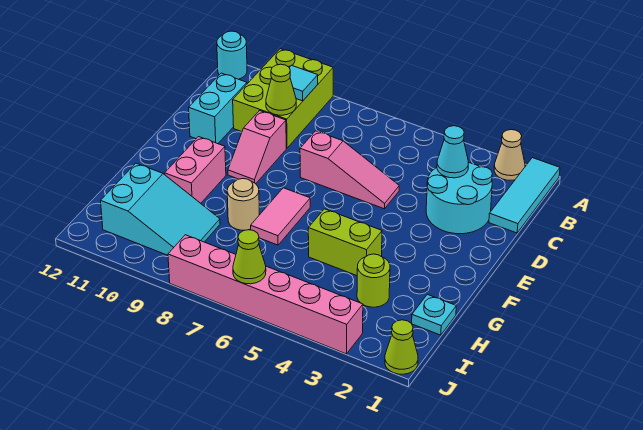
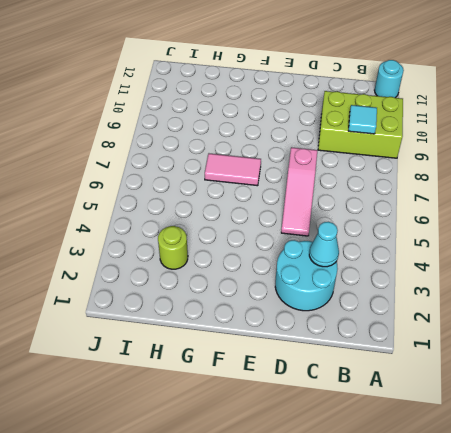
none -> cyan tile A1:C1 level 1
none -> tan cone A2 level 1
none -> cyan brick C11:D11 level 1

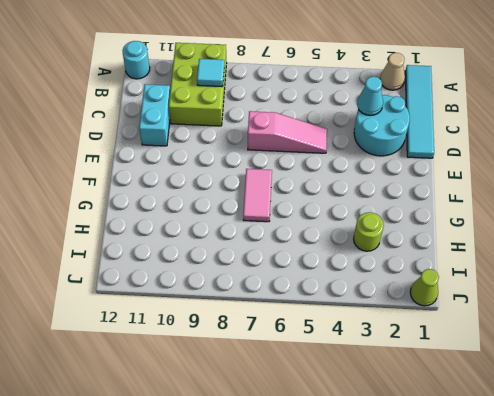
cyan tile A1:D1 level 1 -> cyan tile A1:C1 level 1
none -> pink slope D9:E9 level 1 top D
none -> pink brick F10:G10 level 1
none -> lime brick G4:G5 level 1

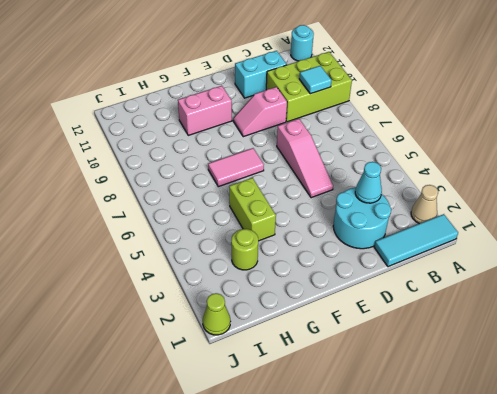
none -> tan round brick G8 level 1
none -> cyan plate H1 level 1
none -> cyan slope H9:I11 level 1 top 11

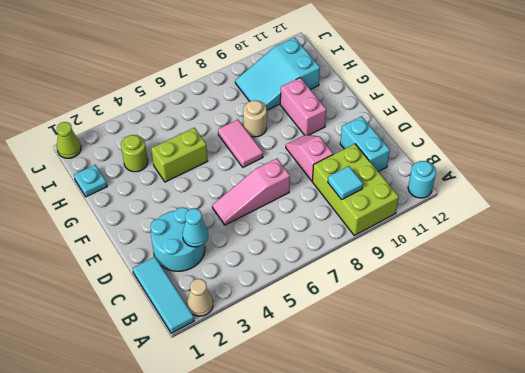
none -> pink brick J3:J8 level 1
none -> lime cone C9 level 2
none -> lime cone J6 level 2

